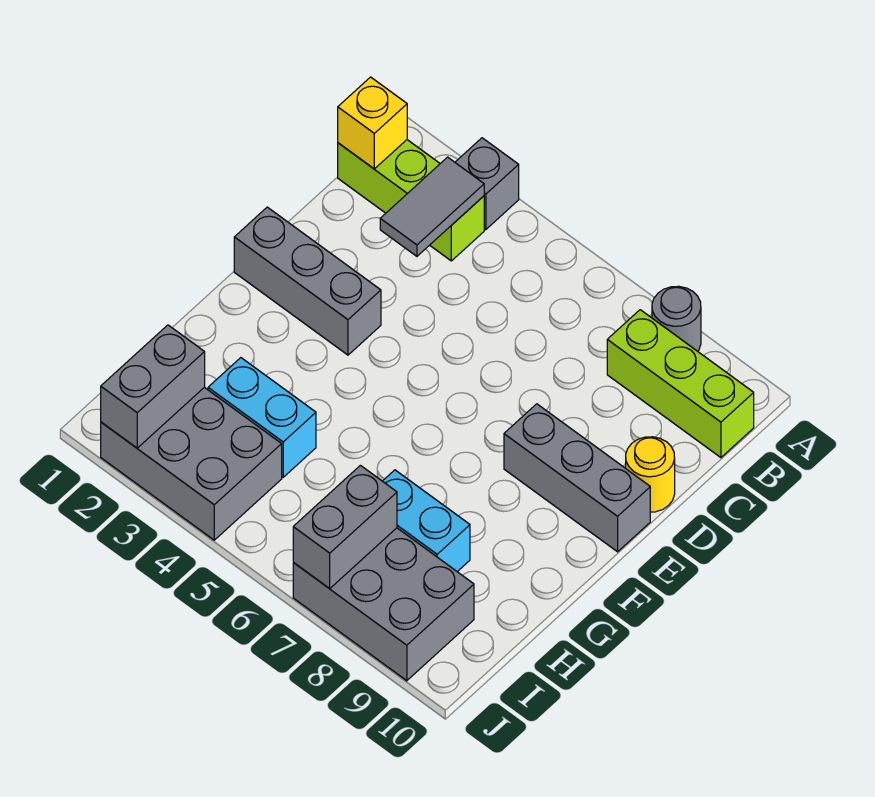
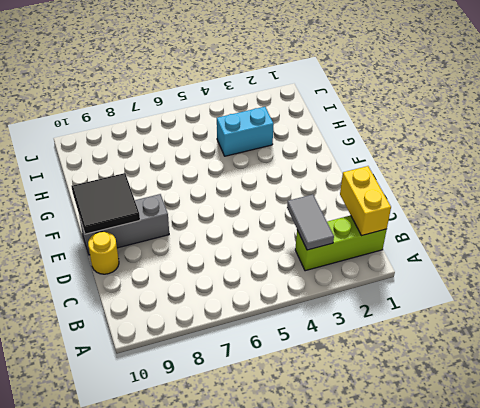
yellow brick B1:C1 level 2 -> yellow brick B1 level 2
black tile E9:F10 level 2 -> none
none -> grey brick A3 level 1
none -> grey round brick A8 level 1
none -> lime brick B8:B10 level 1

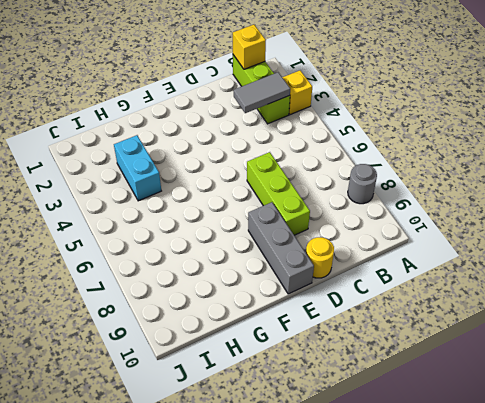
yellow brick A3 level 1 -> grey brick A3 level 1
lime brick D6:D8 level 1 -> lime brick B8:B10 level 1
none -> grey brick E1:E3 level 1
none -> cyan brick H7:H8 level 1
none -> grey brick I2:J4 level 1

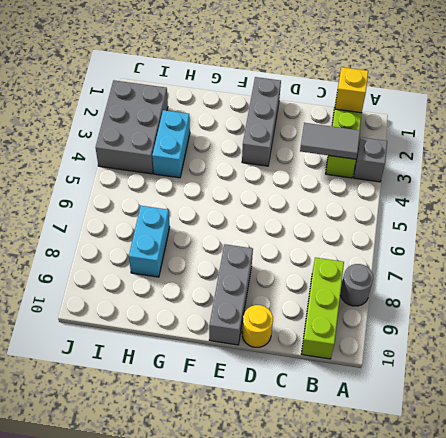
none -> grey brick I7:J9 level 1
none -> grey brick I2:J2 level 2
none -> grey brick I7:J7 level 2

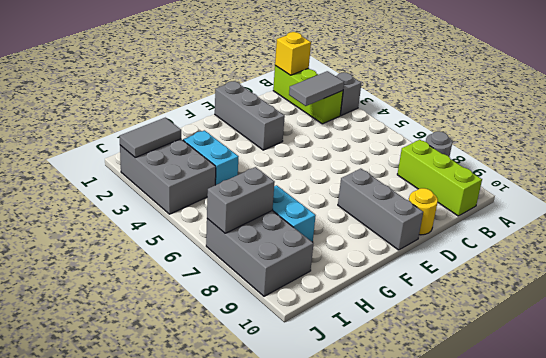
grey tile I2:J2 level 2 -> grey brick I2:J2 level 2

